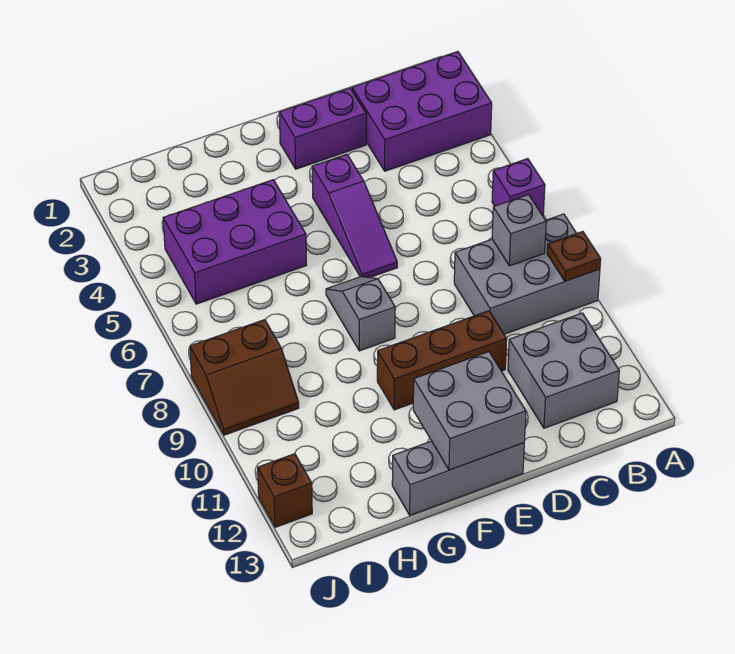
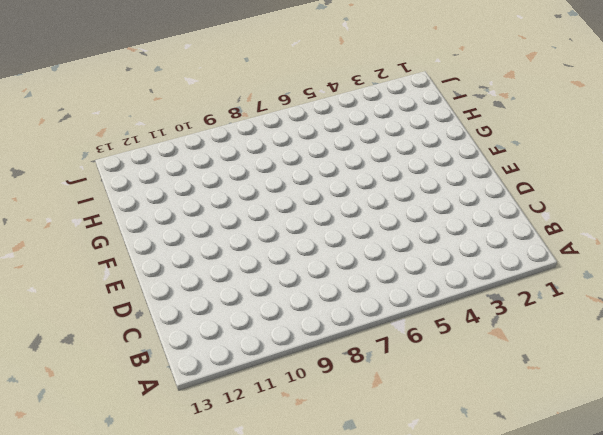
none -> purple brick A2:C3 level 1
none -> purple brick A6 level 1
none -> grey brick A8:C9 level 1

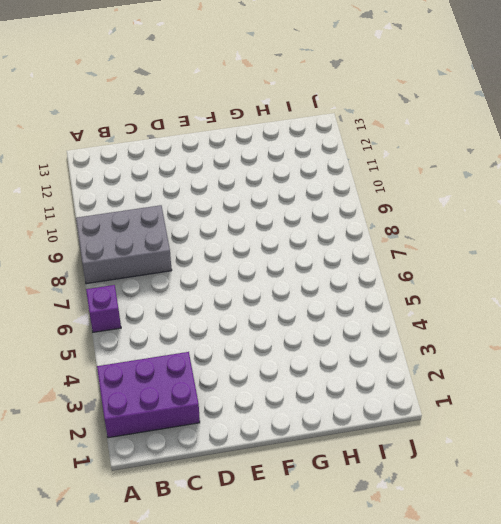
none -> grey brick B11:C12 level 1
none -> purple brick D2:E2 level 1
none -> brown brick D10:F10 level 1

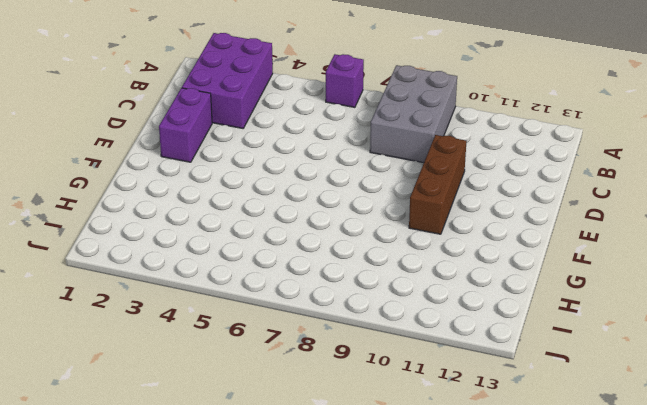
none -> grey brick B11:C12 level 1
none -> purple slope E4:E6 level 1 top 4
none -> grey brick E13:G13 level 1

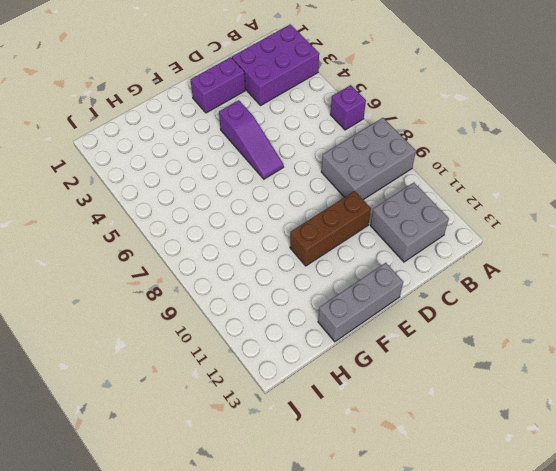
none -> grey slope F7:F8 level 1 top 8
none -> purple brick G4:I5 level 1
none -> brown slope I8:J9 level 1 top 8

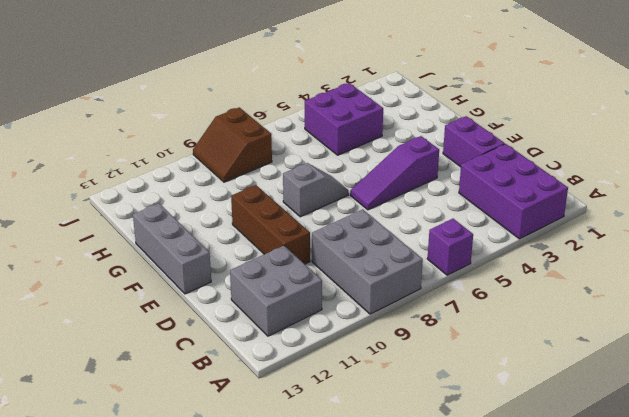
purple brick H4:I5 level 1 -> purple brick G4:I5 level 1
none -> brown brick J12 level 1
none -> brown plate A9 level 2
none -> grey brick B8 level 2

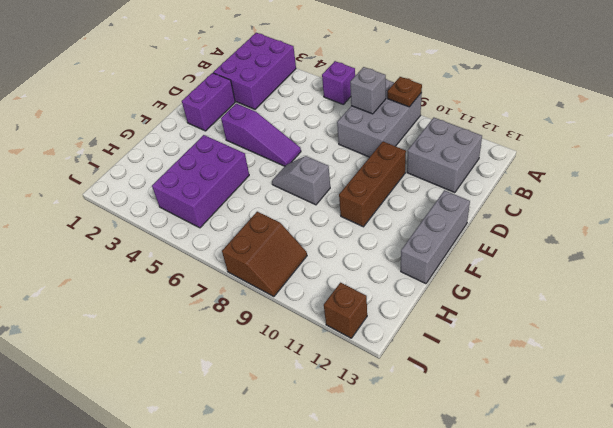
none -> grey brick E12:F13 level 2

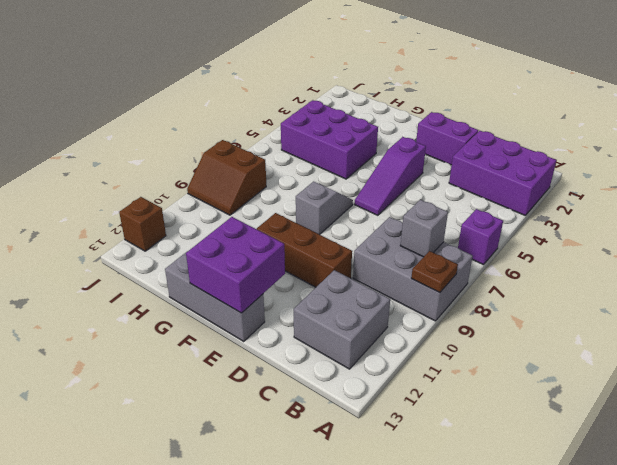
purple brick E12:F13 level 2 -> grey brick E12:F13 level 2

